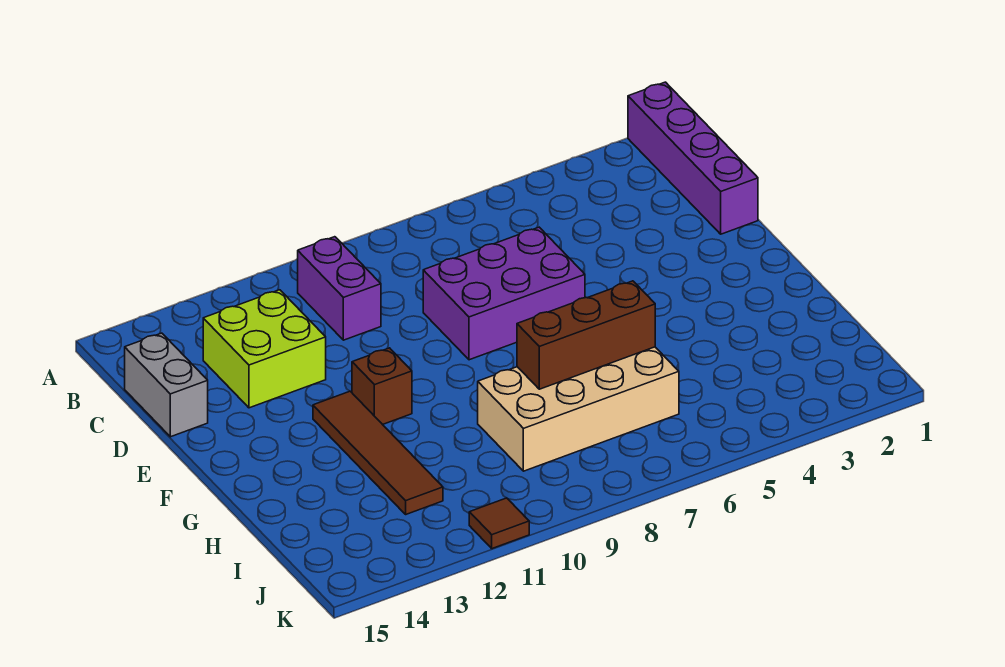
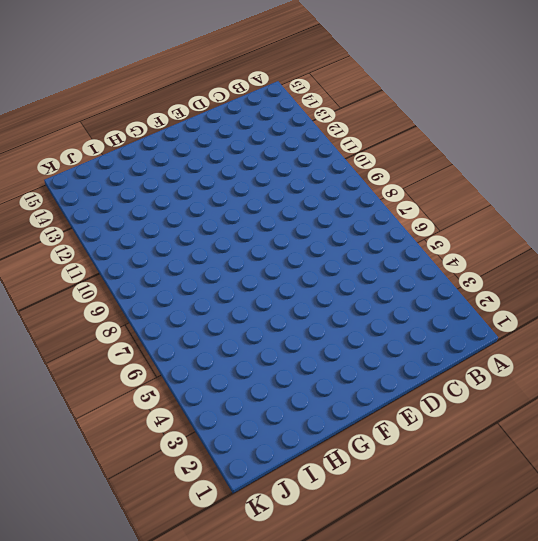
none -> purple brick A1:D1 level 1
none -> purple brick B10:C10 level 1

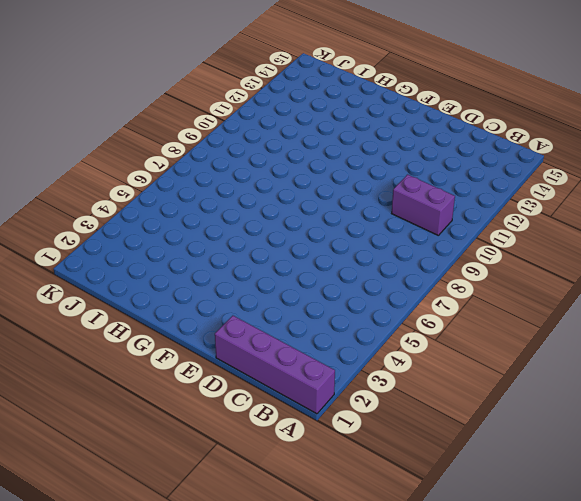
none -> lime brick C12:D13 level 1
none -> grey brick C15:D15 level 1

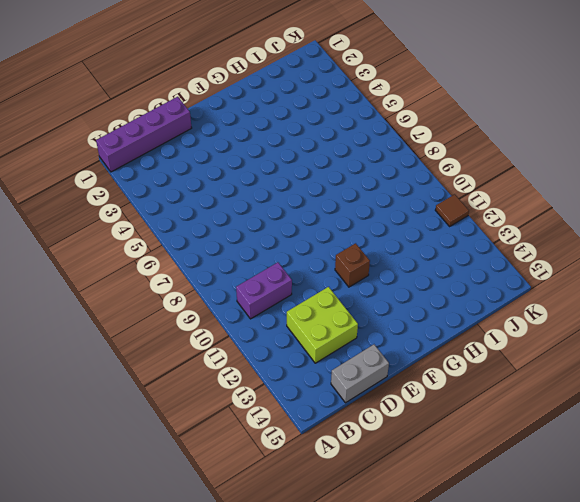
none -> purple brick D6:E8 level 1
none -> brown tile F12:I12 level 1

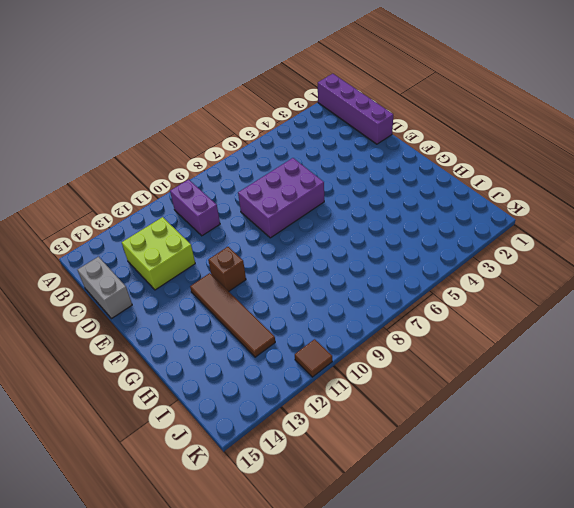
none -> tan brick H6:I9 level 1
none -> brown brick H6:H8 level 2

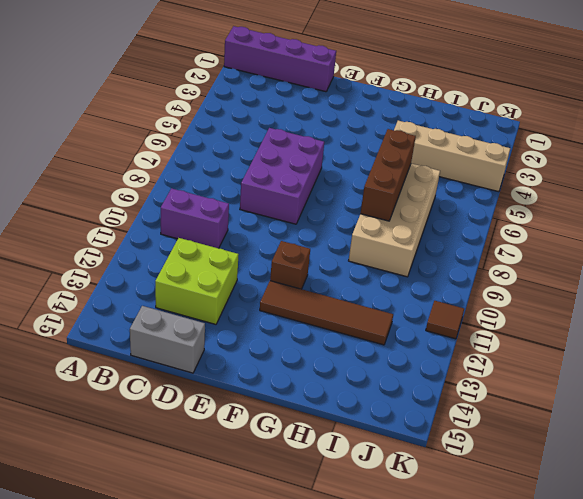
tan brick H4:K4 level 1 -> none

